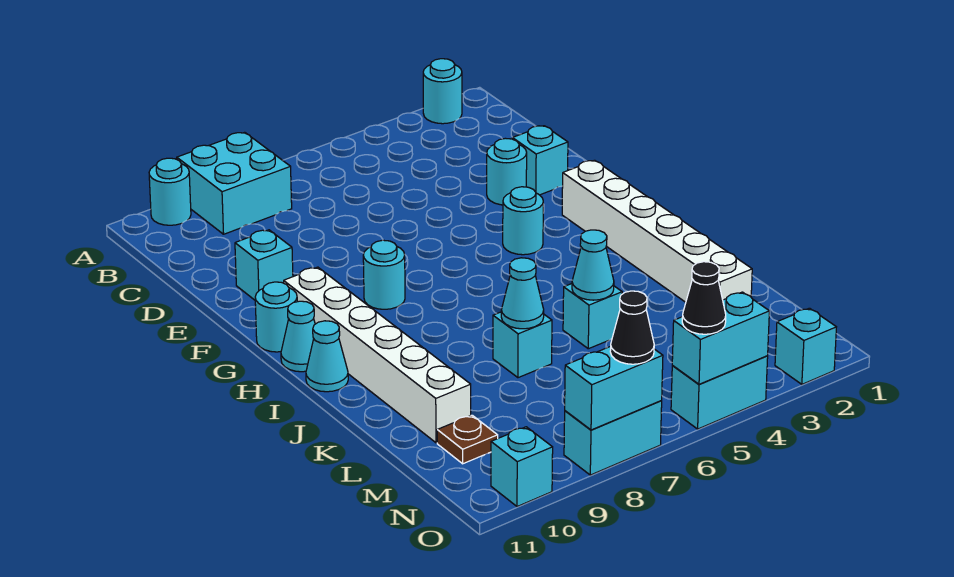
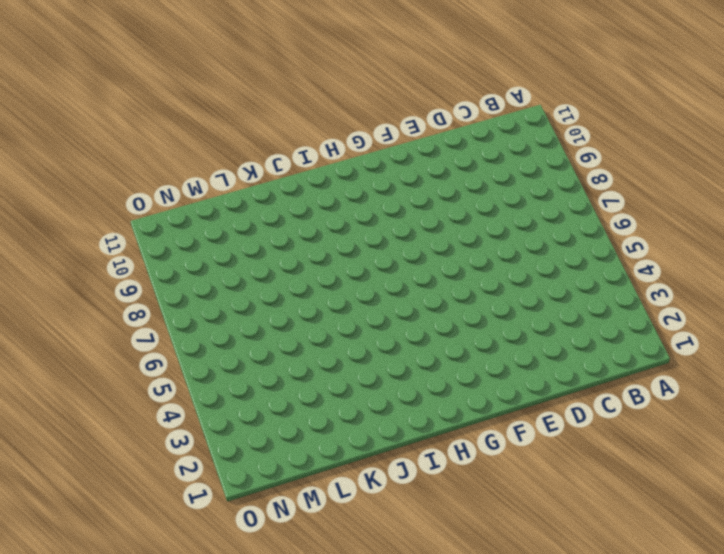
none -> cyan round brick A2 level 1
none -> cyan brick A8:B9 level 1
none -> cyan round brick A10 level 1

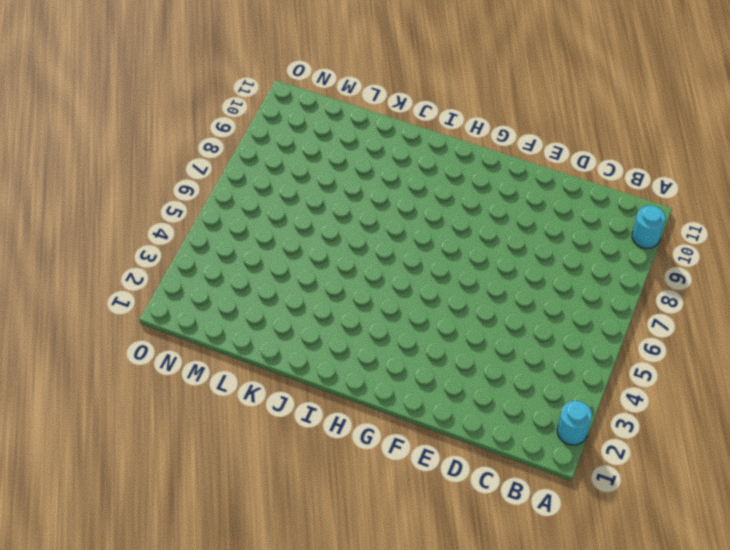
none -> cyan brick A8:B9 level 1
none -> cyan brick E2 level 1
none -> cyan round brick E3 level 1

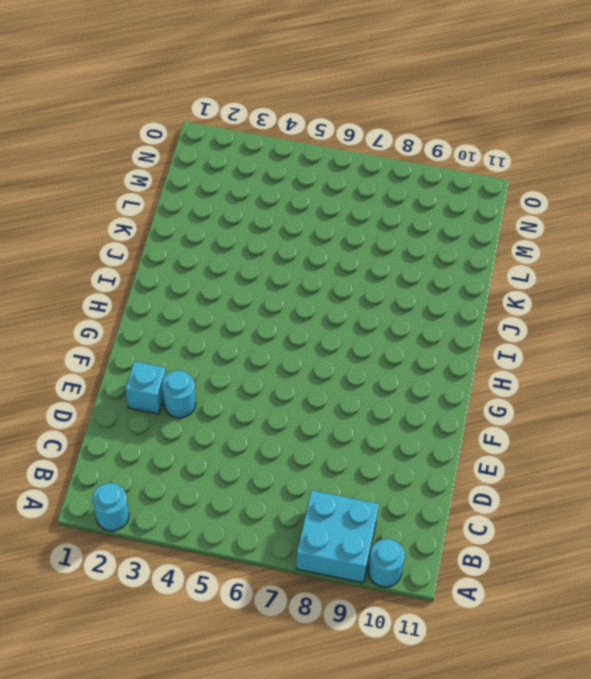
none -> cyan brick E10 level 1
none -> white brick G2:L2 level 1
none -> cyan round brick G4 level 1

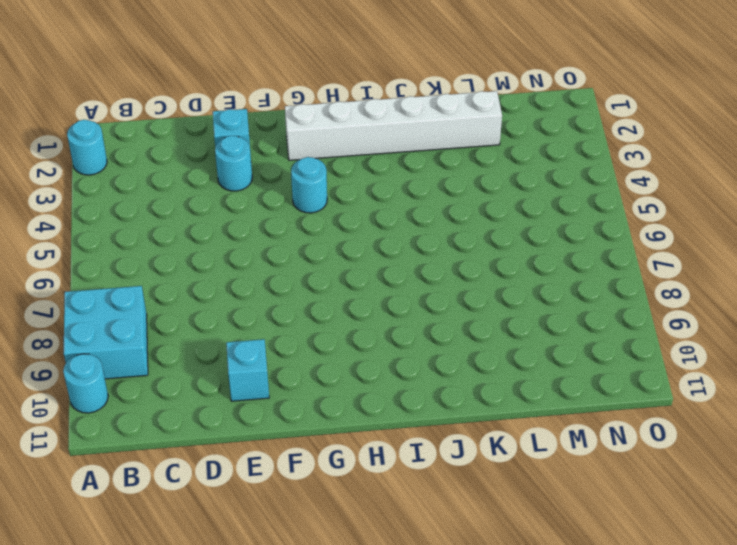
none -> cyan round brick G8 level 1
none -> white brick G10:L10 level 1
none -> cyan round brick G11 level 1

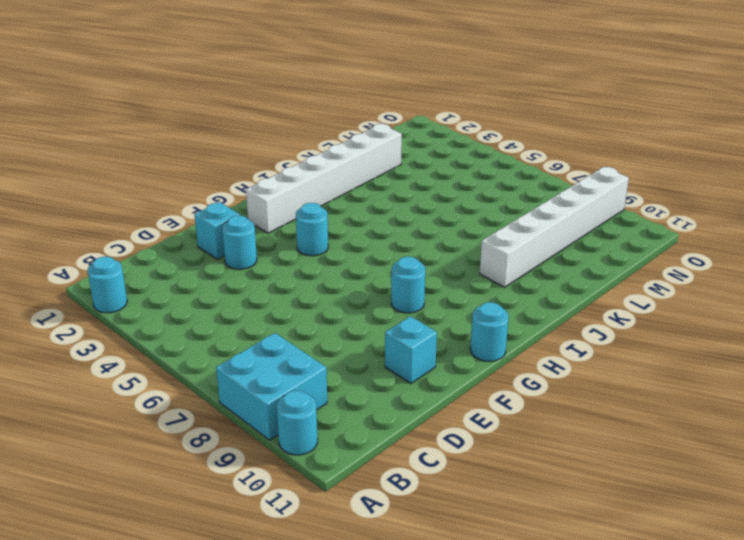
white brick J9:O9 level 1 -> white brick G10:L10 level 1
none -> cyan cone H11 level 1
none -> cyan cone I11 level 1
none -> cyan brick K5 level 1

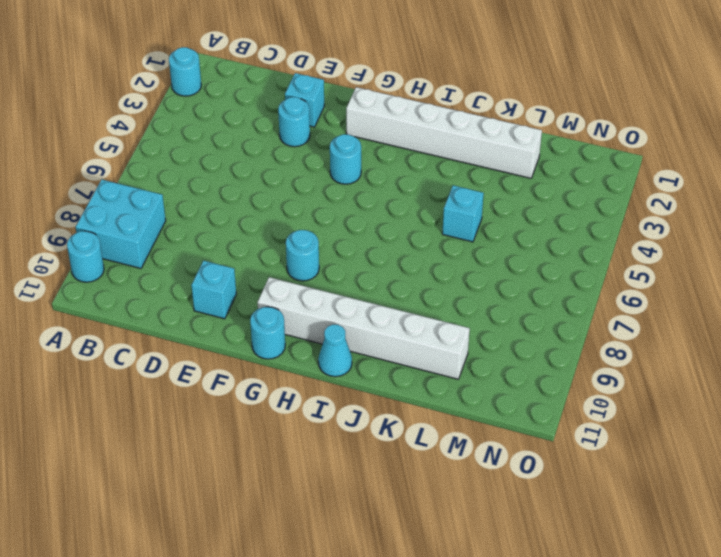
none -> cyan cone H11 level 1
none -> cyan brick K7 level 1
none -> brown plate M10 level 1

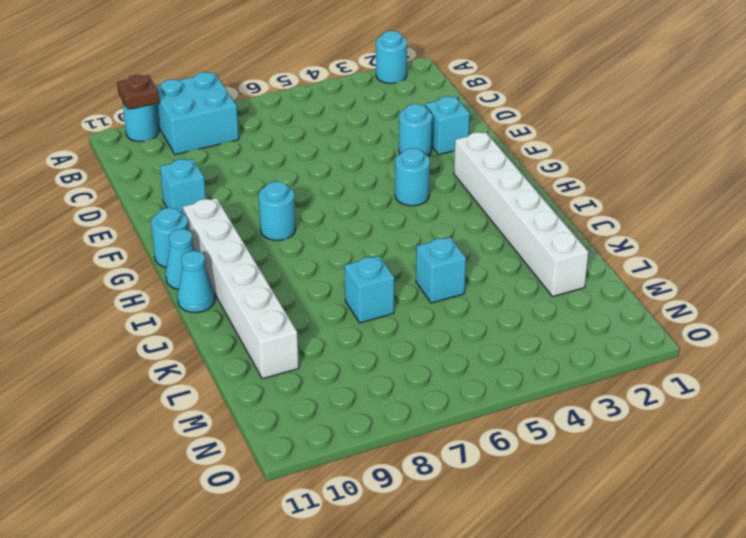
brown plate A10 level 2 -> brown plate M10 level 1
none -> cyan brick O2 level 1
none -> cyan brick O4:O5 level 1
none -> cyan brick O7:O8 level 1

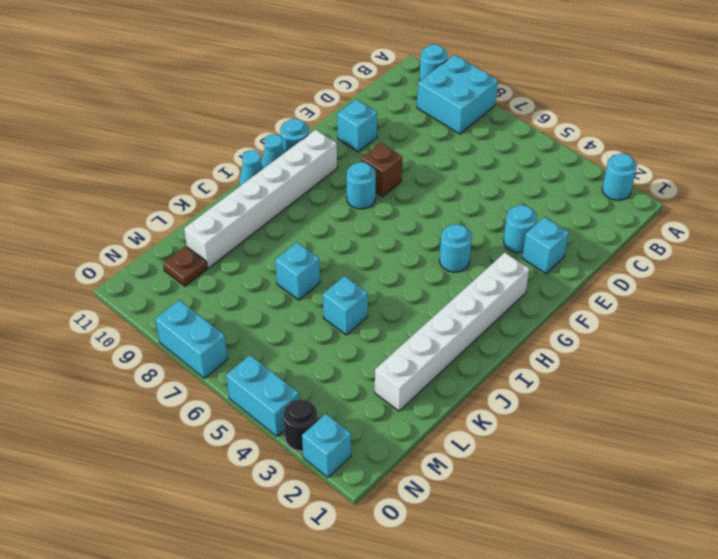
brown brick F8 level 1 -> none
black round brick O3 level 1 -> none
none -> cyan brick O10 level 1
none -> cyan cone K5 level 2
none -> cyan cone K7 level 2

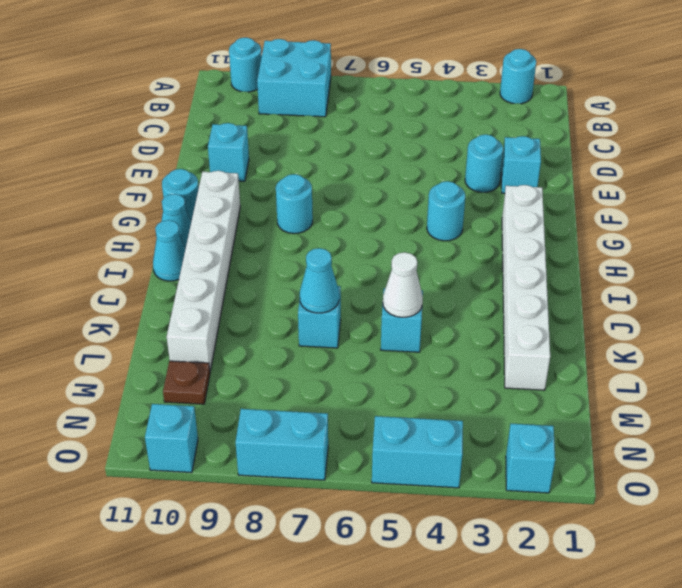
white cone K5 level 2 -> cyan cone K5 level 2
none -> cyan brick O4:O5 level 2
none -> cyan brick O7:O8 level 2
none -> black cone O5 level 3

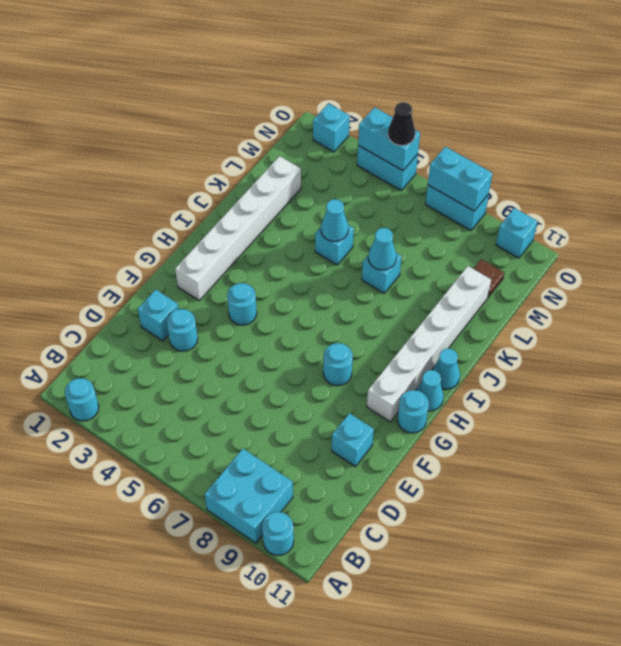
none -> black cone O7 level 3

